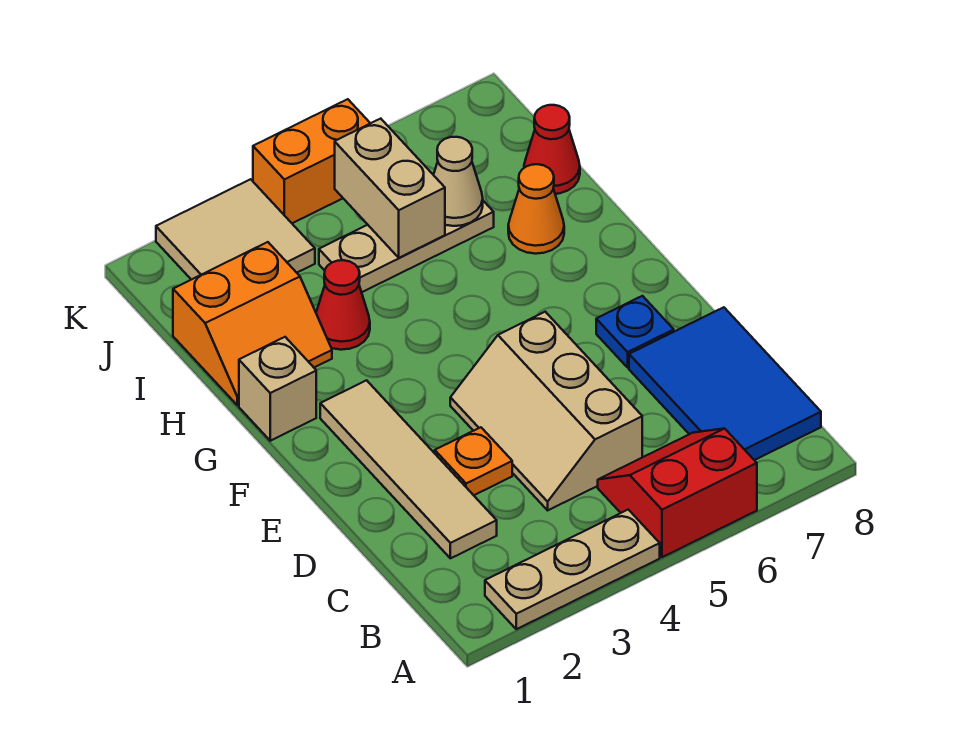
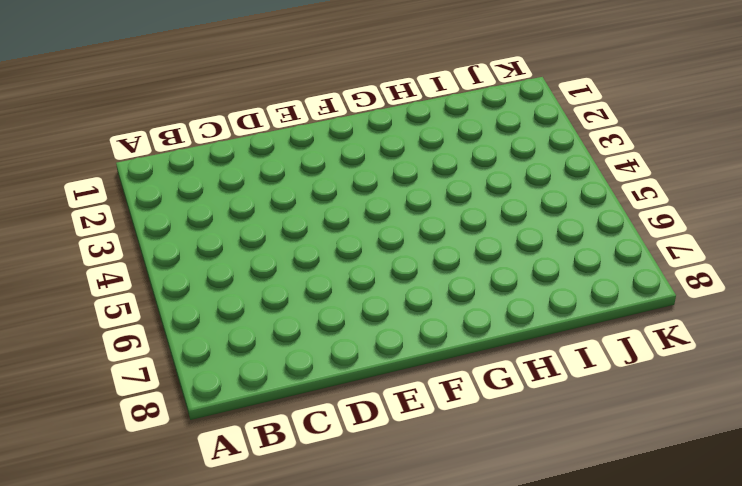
none -> tan plate A2:A4 level 1
none -> red slope A5:B6 level 1 top A
none -> blue tile B7:D8 level 1

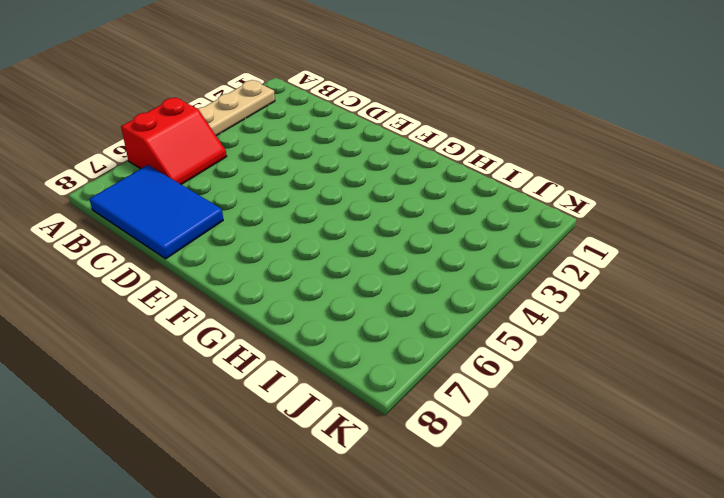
none -> tan tile C2:F2 level 1
none -> tan slope C4:E5 level 1 top 5
none -> orange plate D3 level 1

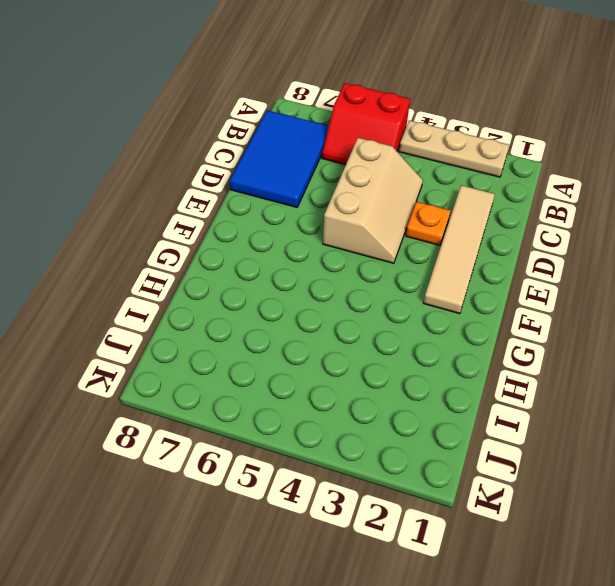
none -> blue plate E7 level 1
none -> tan brick G1 level 1
none -> orange slope H1:I2 level 1 top I

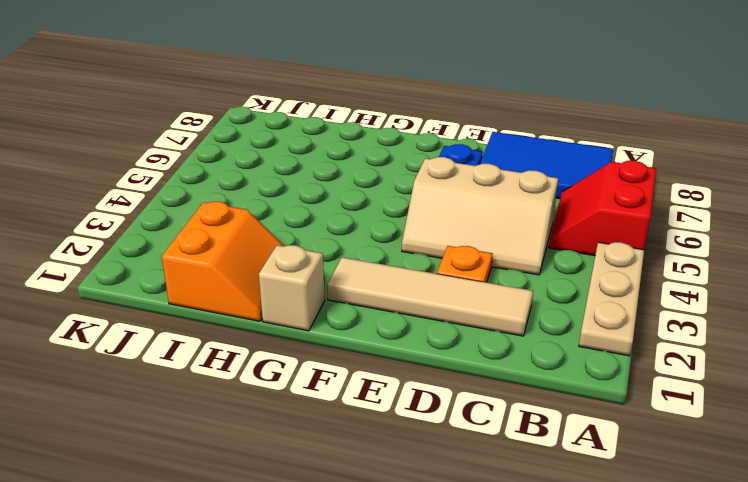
none -> red cone H3 level 1
none -> orange cone H7 level 1
none -> tan plate I4:I6 level 1

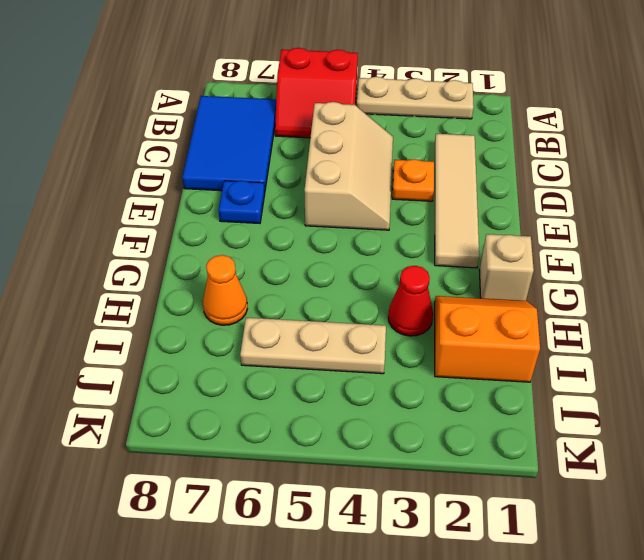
none -> red cone I8 level 1
none -> tan tile J2:K3 level 1
none -> orange brick K4:K5 level 1

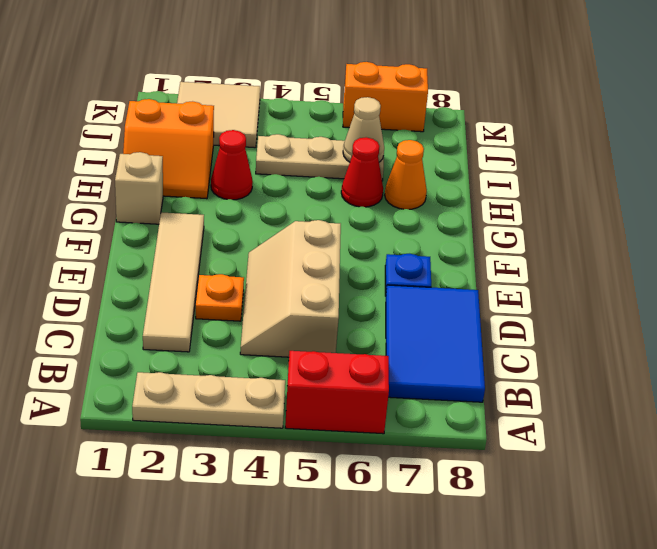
red cone H6 level 1 -> red cone I8 level 1
orange brick K6:K7 level 1 -> orange brick K4:K5 level 1
none -> tan brick I5:J5 level 2

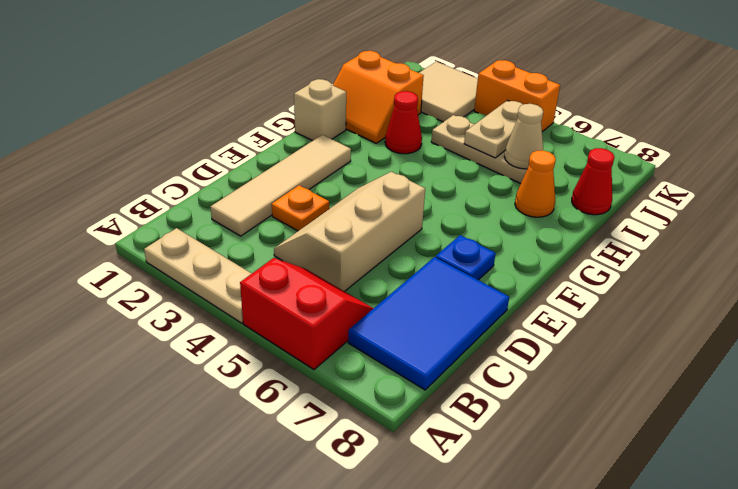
tan plate I5:J5 level 2 -> tan brick I5:J5 level 2

